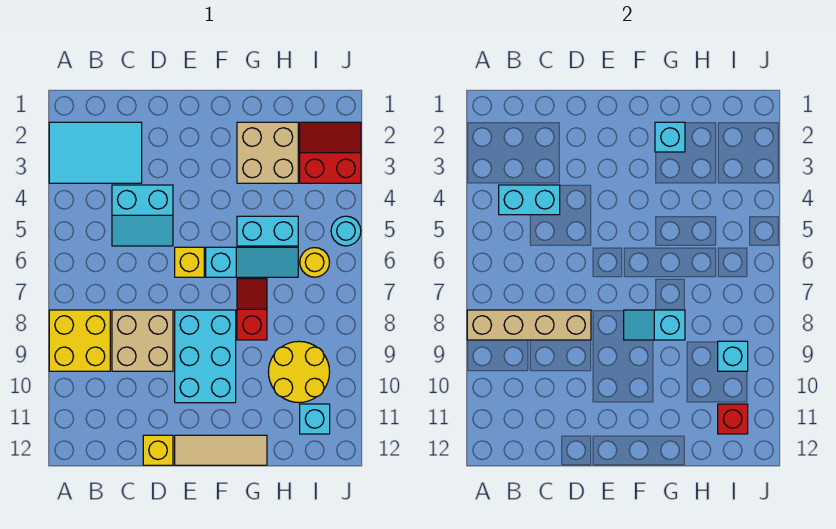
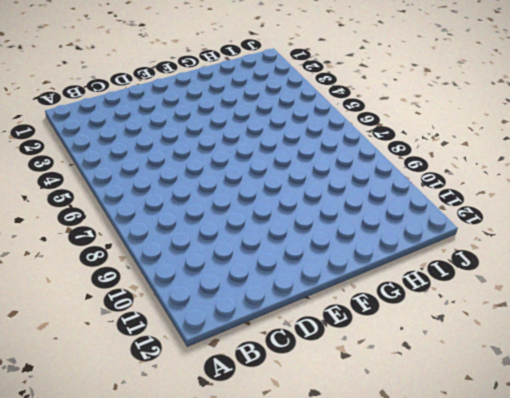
none -> cyan tile A2:C3 level 1
none -> yellow brick A8:B9 level 1
none -> cyan slope C4:D5 level 1 top 4

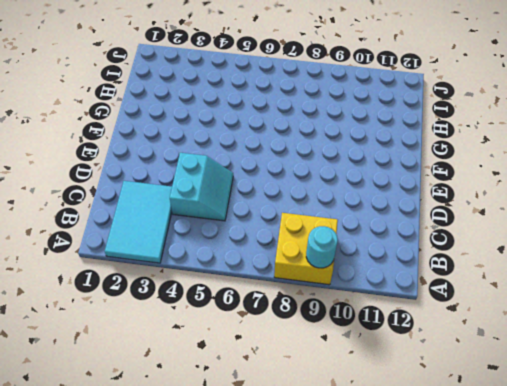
cyan round brick A9 level 2 -> cyan round brick J5 level 1
none -> tan brick C8:D9 level 1
none -> yellow brick D12 level 1
none -> yellow brick E6 level 1

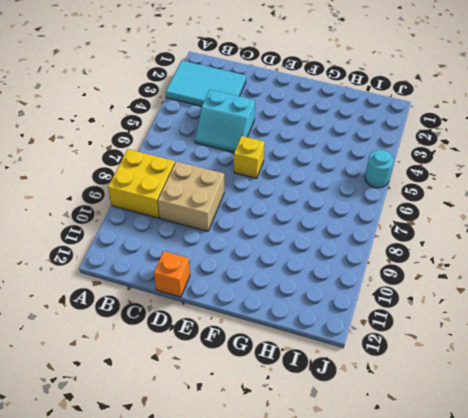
orange brick D12 level 1 -> yellow brick D12 level 1
none -> cyan brick E8:F10 level 1
none -> tan tile E12:G12 level 1
none -> cyan slope F6:H6 level 1 top F

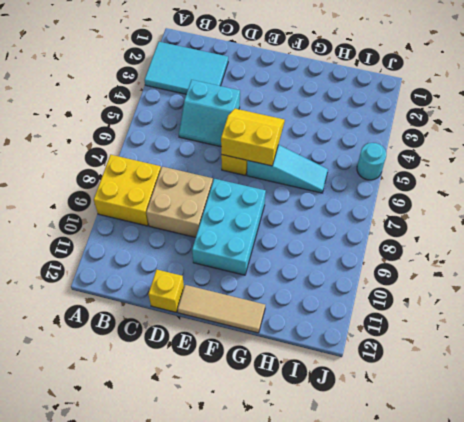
yellow slope E5:F6 level 2 top 6 -> none
none -> tan brick G2:H3 level 1
none -> cyan brick G5:H5 level 1
none -> red slope G7:G8 level 1 top 8

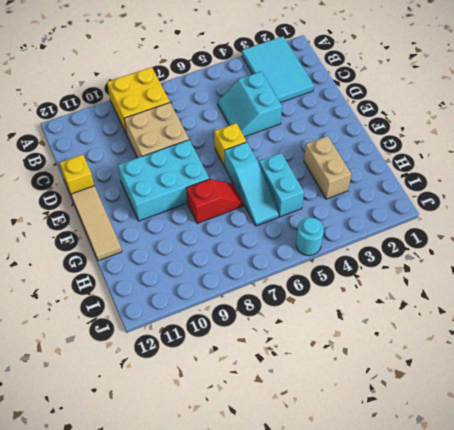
tan brick G3:H3 level 1 -> tan brick G2:H3 level 1
none -> yellow round brick H9:I10 level 1
none -> red slope I2:J3 level 1 top 3
none -> yellow round brick I6 level 1

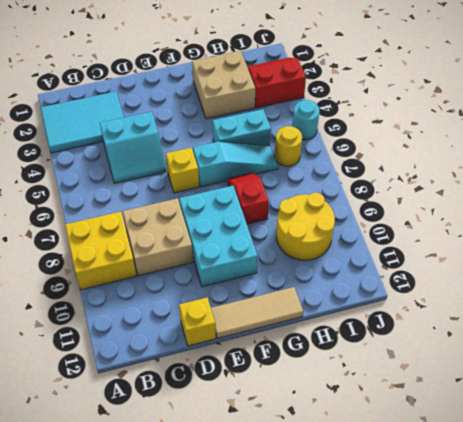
none -> cyan brick I11 level 1
none -> tan brick A8:D8 level 2
none -> cyan brick B4:C4 level 2

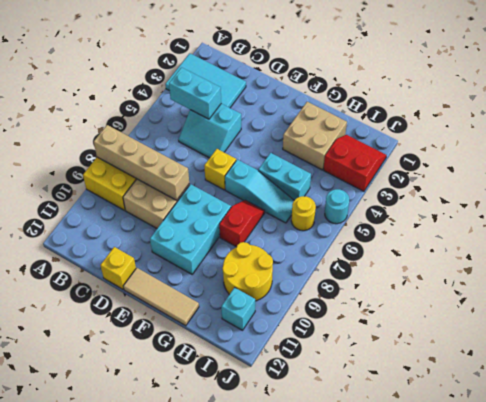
none -> cyan slope F8:G8 level 2 top G
none -> cyan brick G2 level 2
none -> cyan brick I9 level 2

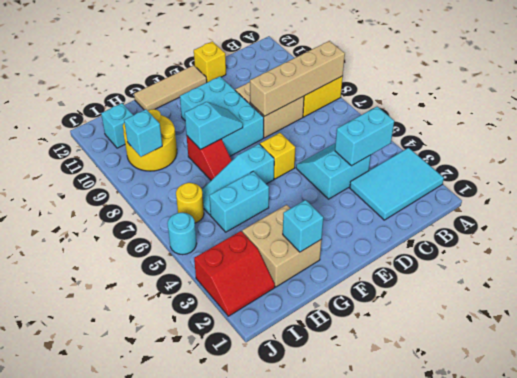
none -> red brick I11 level 2

